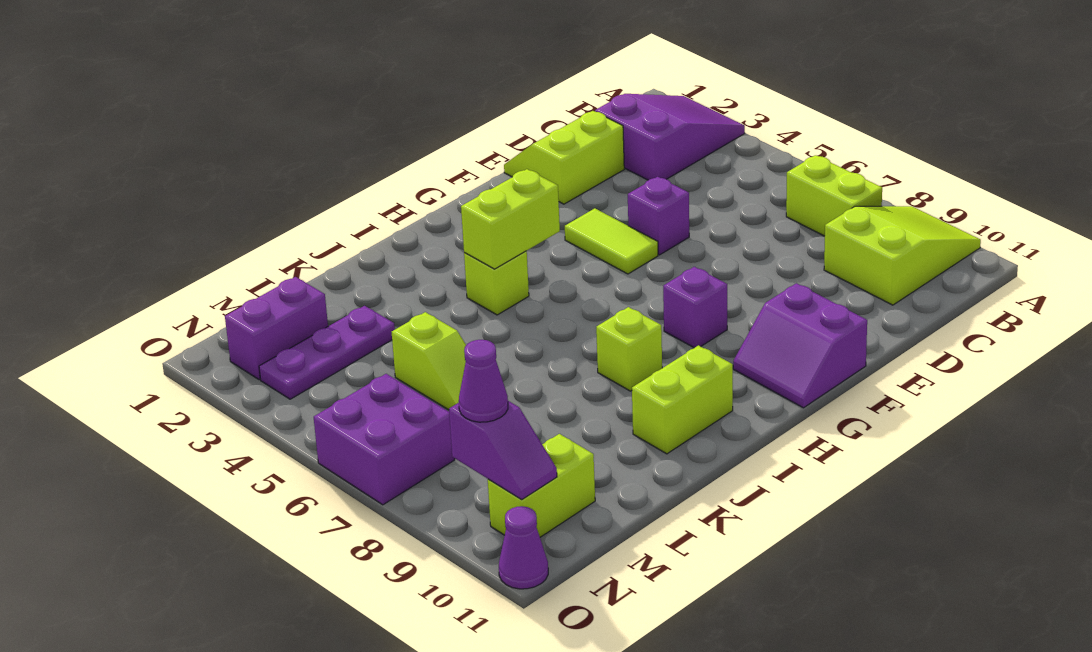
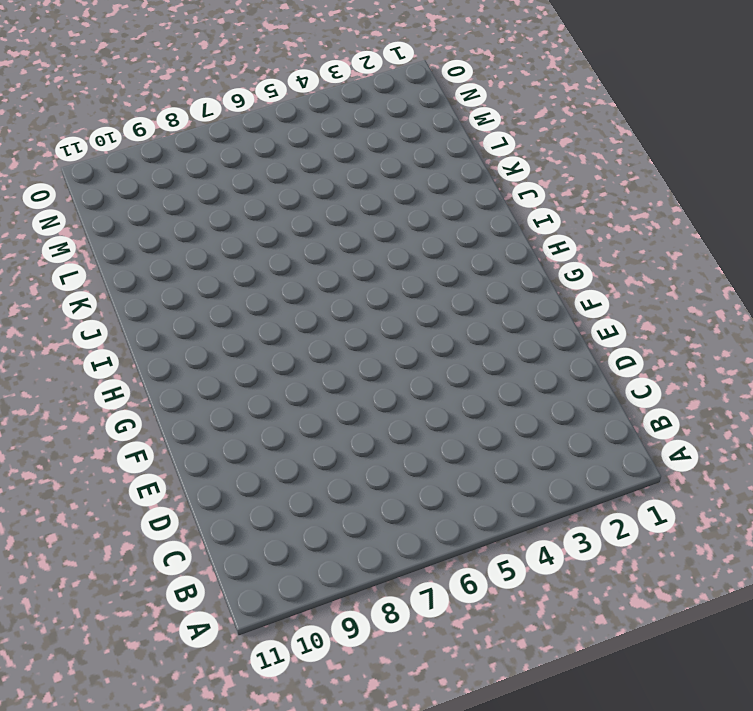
none -> purple slope A2:C3 level 1 top C
none -> lime slope A9:C10 level 1 top C
none -> lime brick B7:B8 level 1

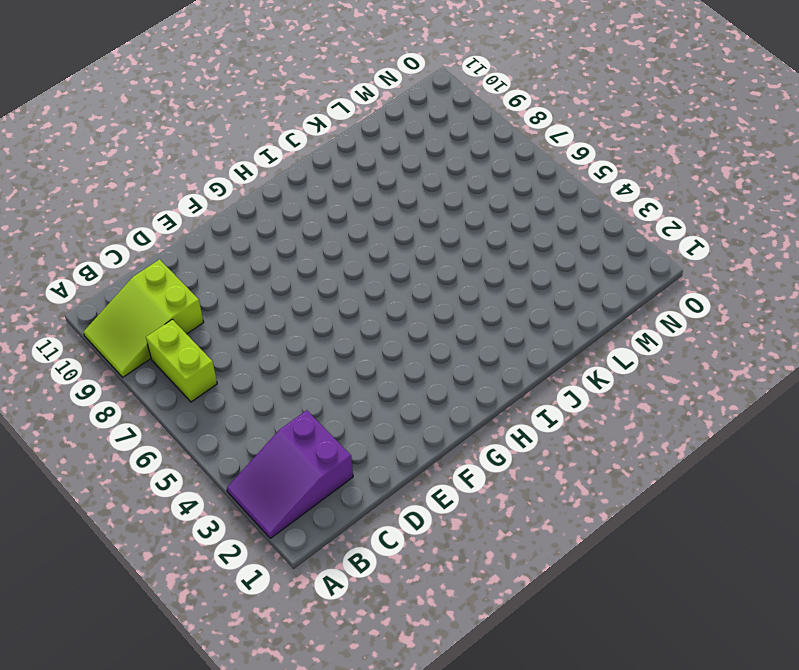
none -> lime slope D1:E2 level 1 top 2
none -> purple brick E5 level 1
none -> lime tile F4:F5 level 1

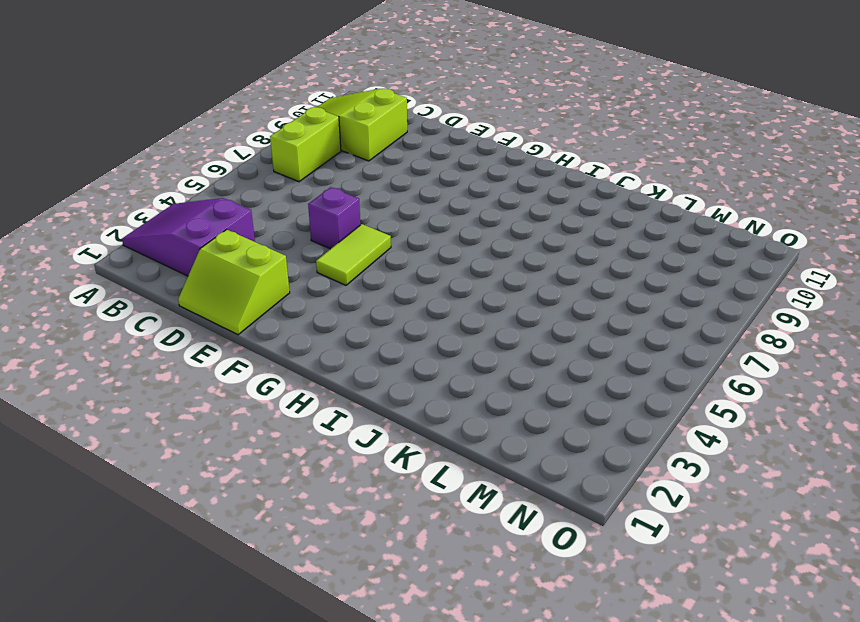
none -> purple slope F10:G11 level 1 top F
none -> purple brick G8 level 1
none -> lime brick I4 level 1

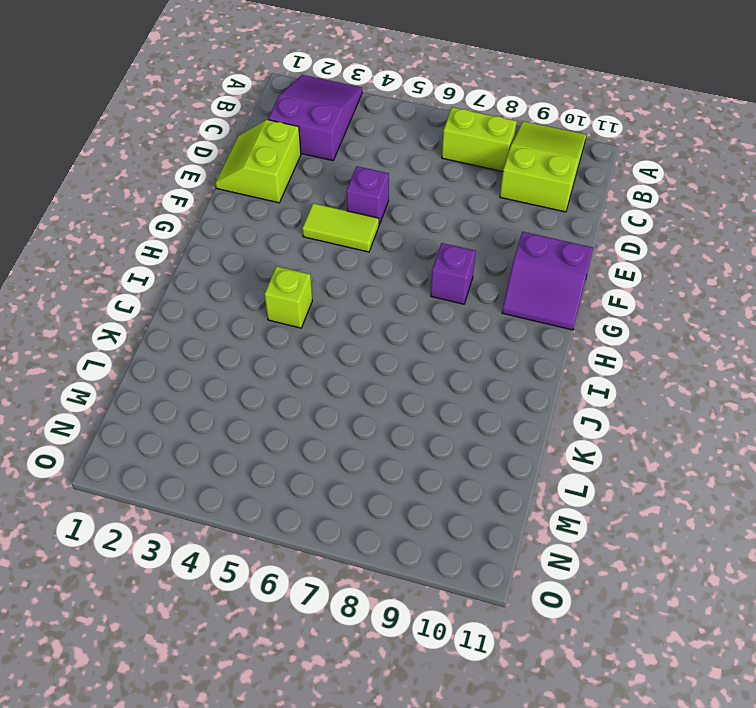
none -> lime brick I8 level 1
none -> lime brick I10:J10 level 1
none -> purple plate L3:N3 level 1

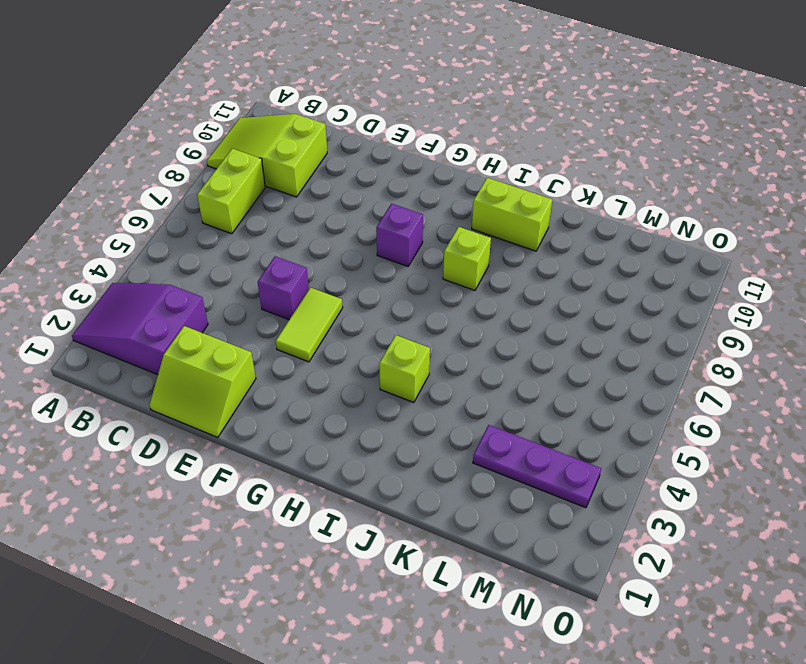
none -> purple slope F10:G11 level 1 top F
none -> lime slope L5:L6 level 1 top 5
none -> purple brick M2:N2 level 1

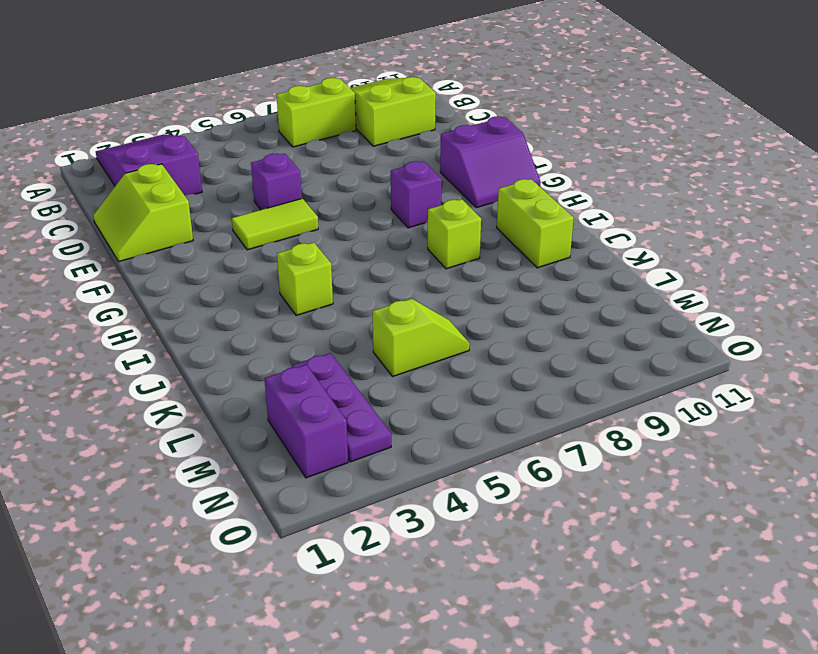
none -> lime brick M10:N10 level 1
none -> purple brick N6:O7 level 1
none -> purple cone O11 level 1

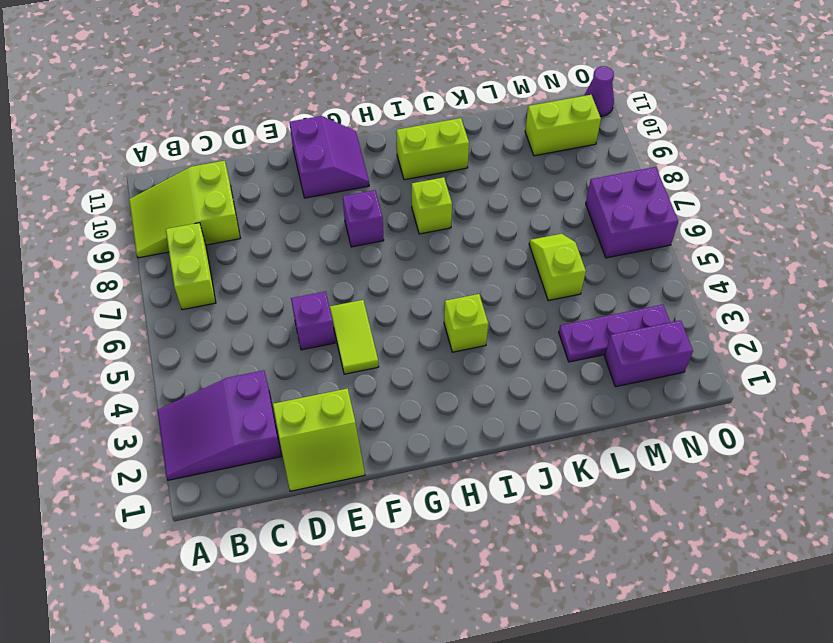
none -> lime brick H4:I4 level 2
none -> purple slope N9:N10 level 2 top 9
none -> purple cone N9 level 3

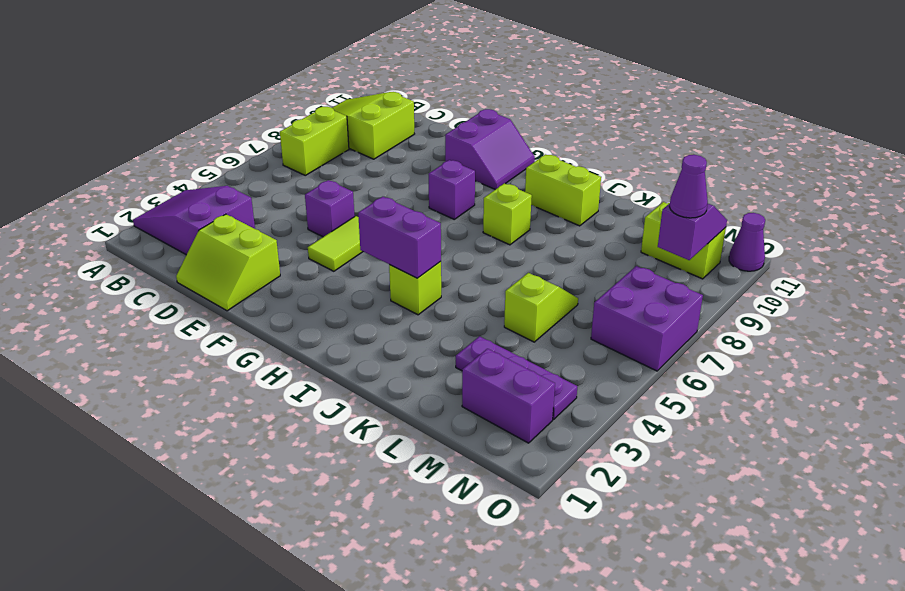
purple brick H4:I4 level 2 -> lime brick H4:I4 level 2

